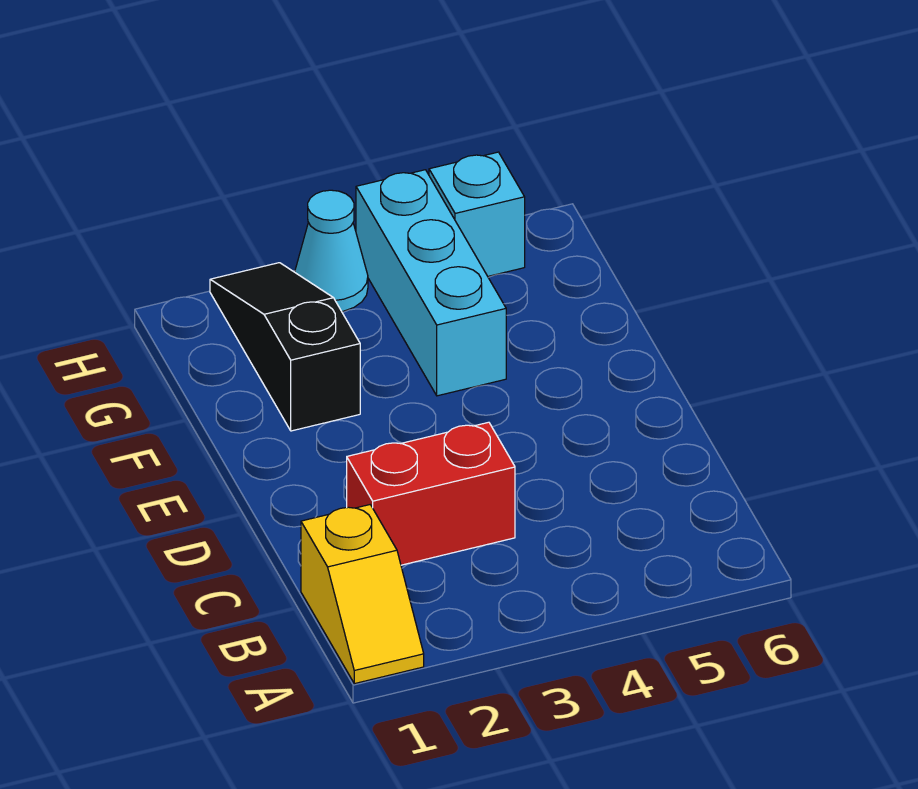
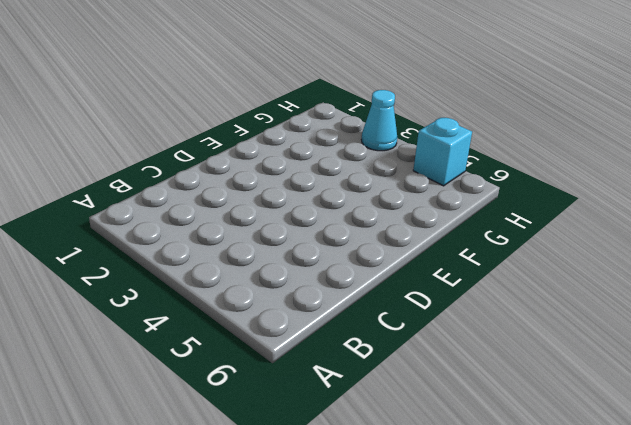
none -> yellow slope A1:B1 level 1 top B
none -> red brick C2:C3 level 1

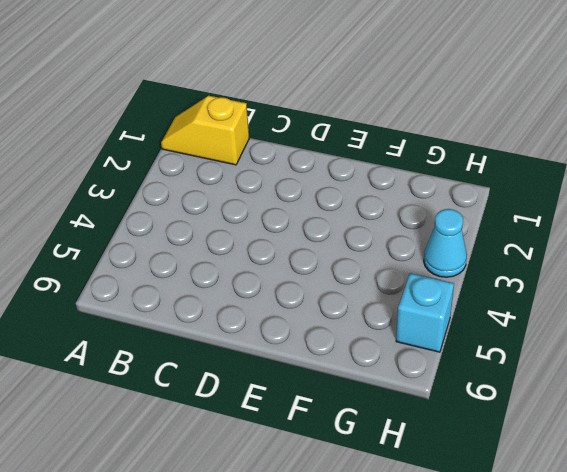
none -> red brick C2:C3 level 1
none -> black slope F2:H2 level 1 top F

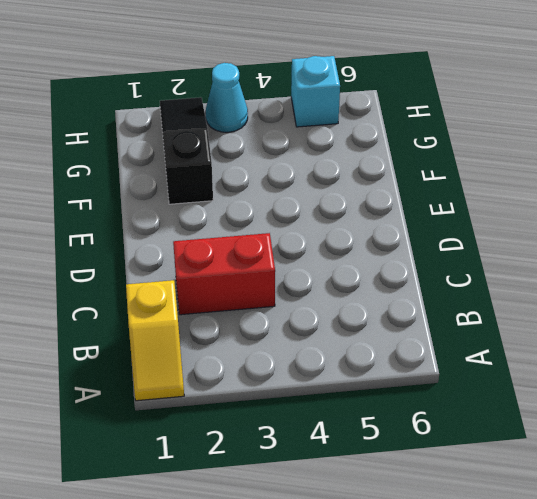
none -> cyan brick F4:H4 level 1

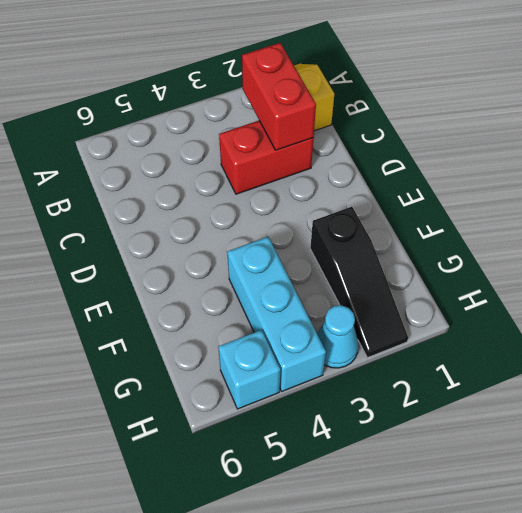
red brick B2:C2 level 2 -> none

